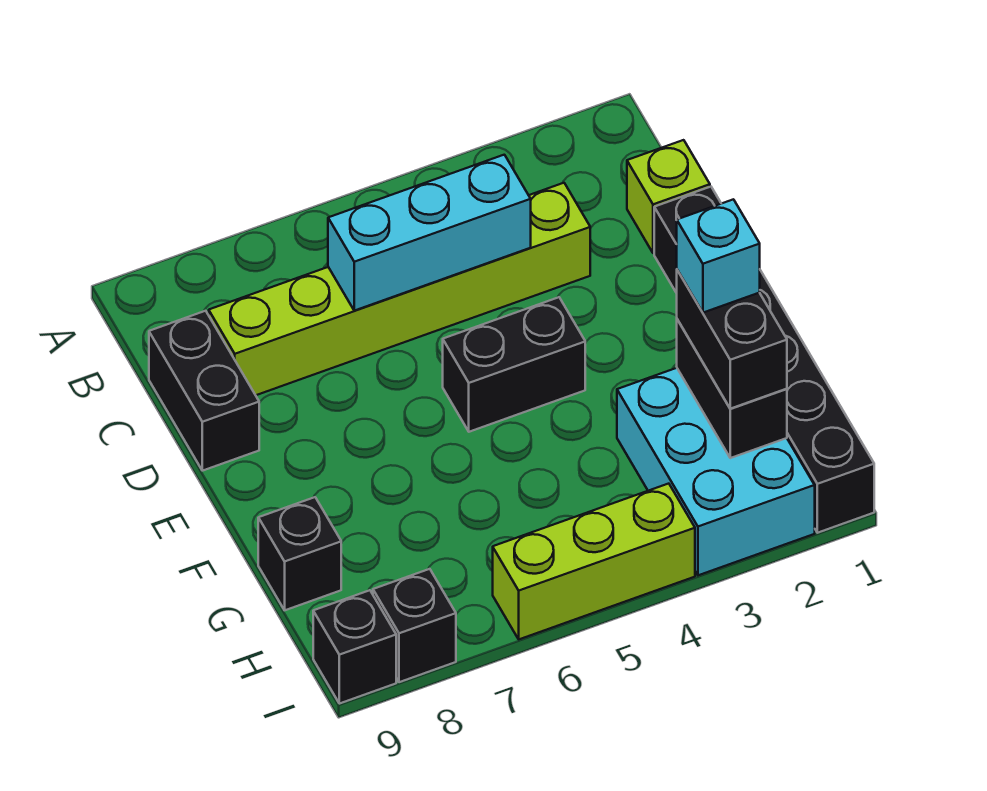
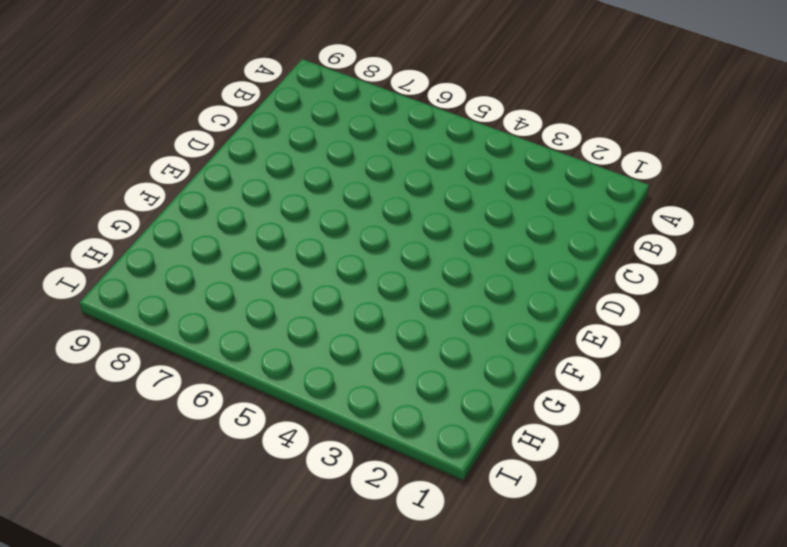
none -> lime brick C1 level 1
none -> lime brick C3:C8 level 1
none -> black brick C9:D9 level 1

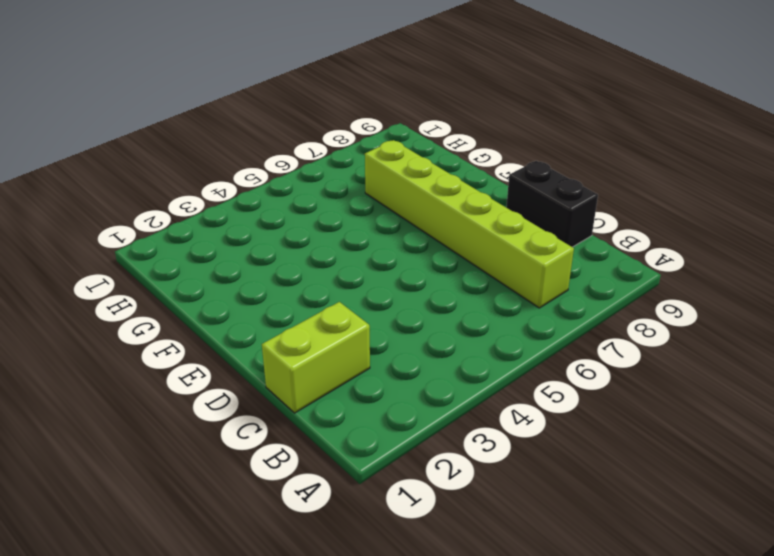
lime brick B7:G7 level 1 -> lime brick C3:C8 level 1
lime brick C1:C2 level 1 -> lime brick C1 level 1
none -> black brick D1:I1 level 1
none -> black brick E4:E5 level 1
none -> cyan brick G2:I3 level 1

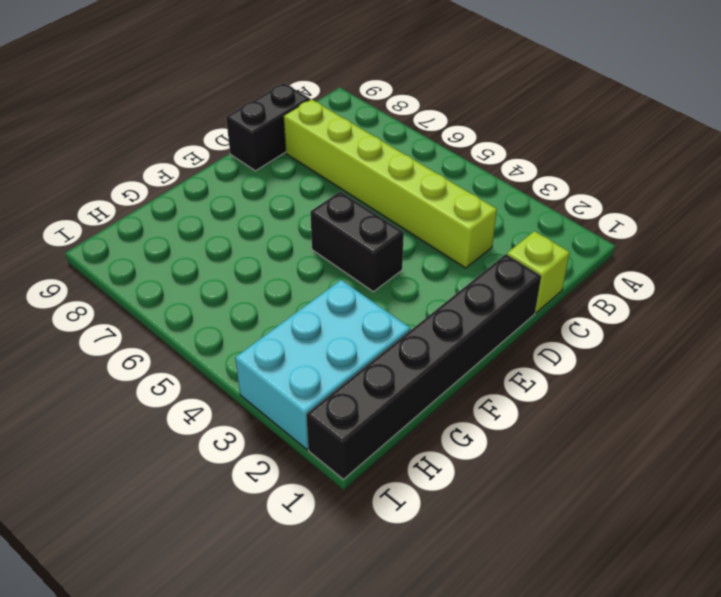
none -> black brick G9 level 1
none -> lime brick I4:I6 level 1
none -> black brick I8 level 1

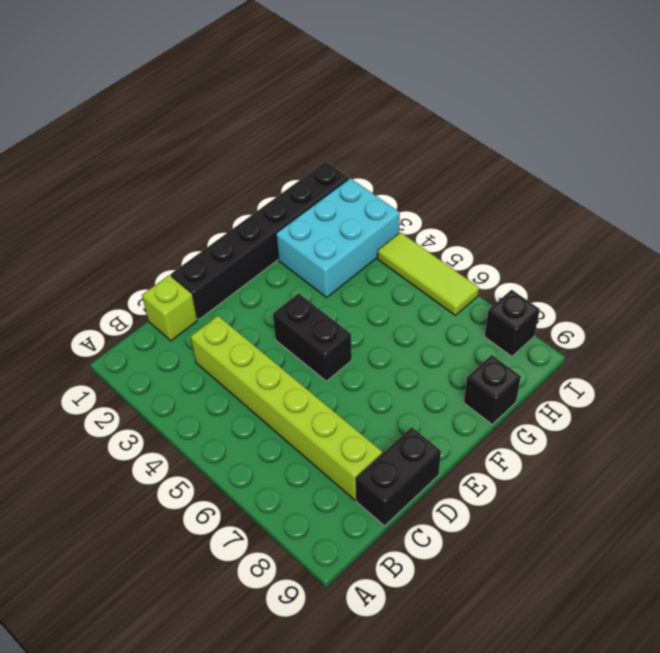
lime tile I4:I6 level 1 -> lime brick I4:I6 level 1
none -> black brick I9 level 1
none -> cyan brick C4:C6 level 2
none -> black brick G2:H2 level 2

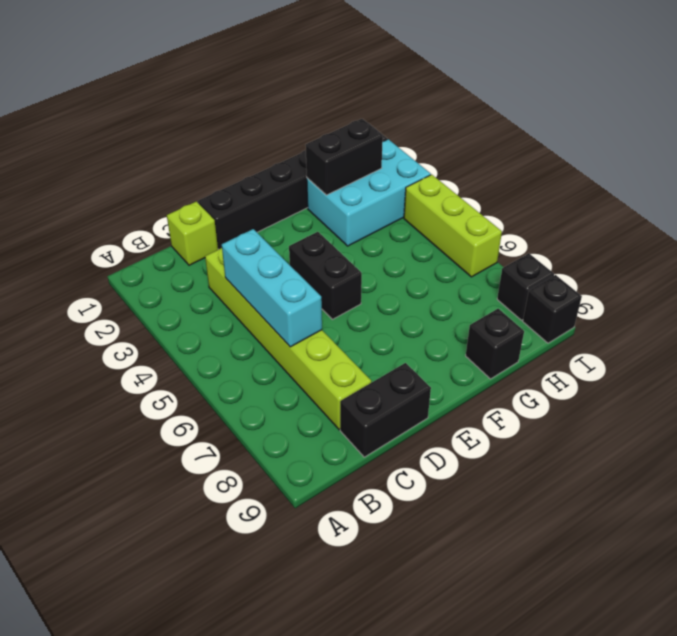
none -> black brick G2:H2 level 3
none -> cyan brick G2 level 4

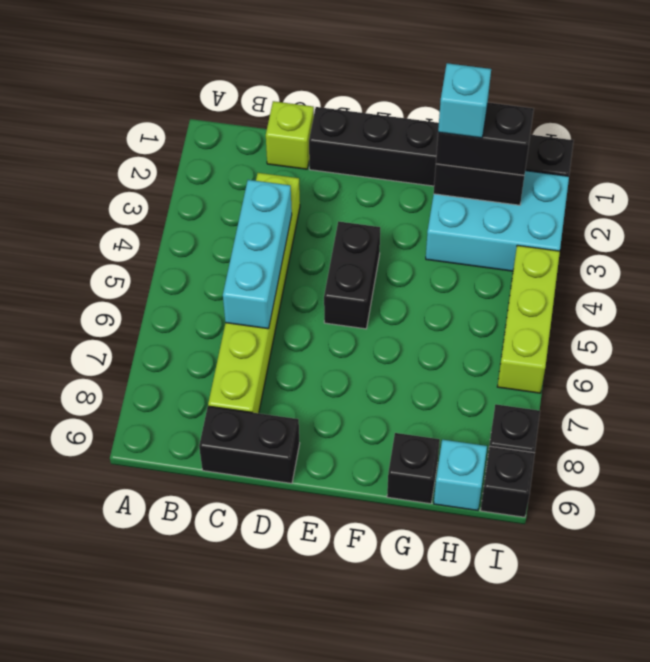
cyan brick H9 level 1 -> none

